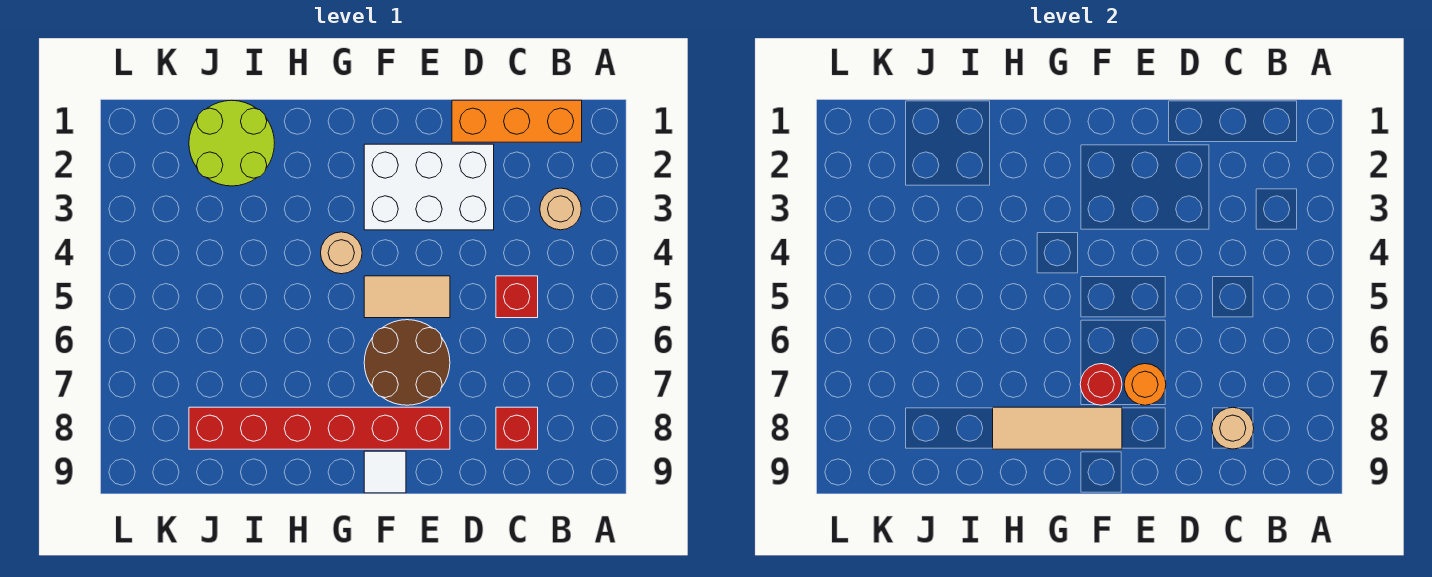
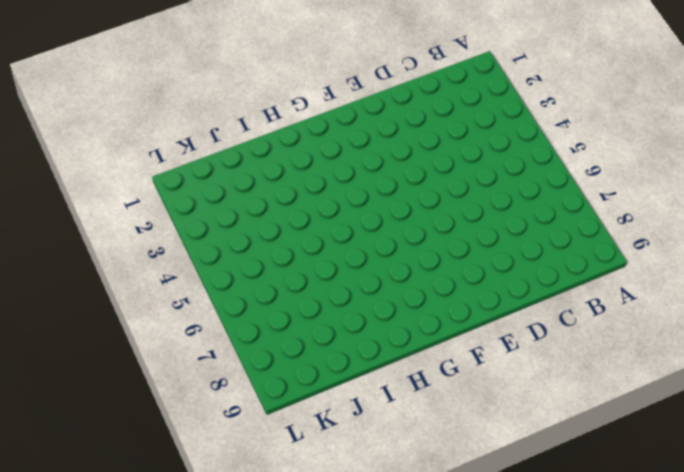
none -> orange brick B1:D1 level 1
none -> tan round brick B3 level 1
none -> red brick C5 level 1

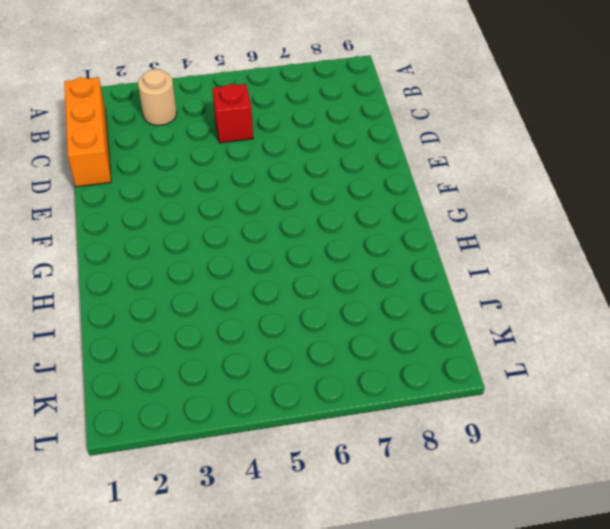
none -> red brick C8 level 1
none -> white brick D2:F3 level 1
none -> tan tile E5:F5 level 1

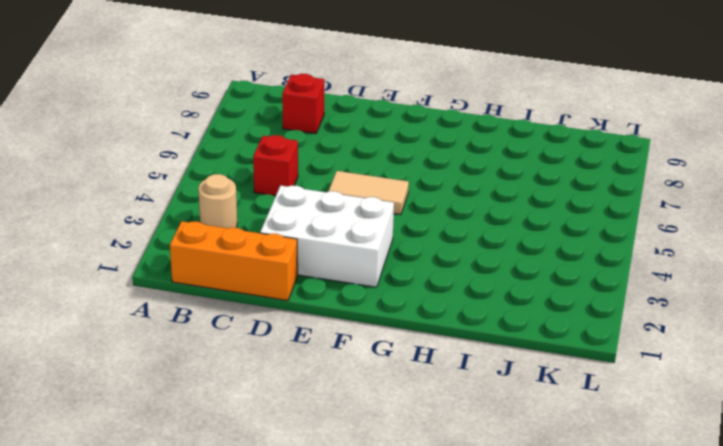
none -> brown round brick E6:F7 level 1
none -> red brick E8:J8 level 1
none -> white tile F9 level 1

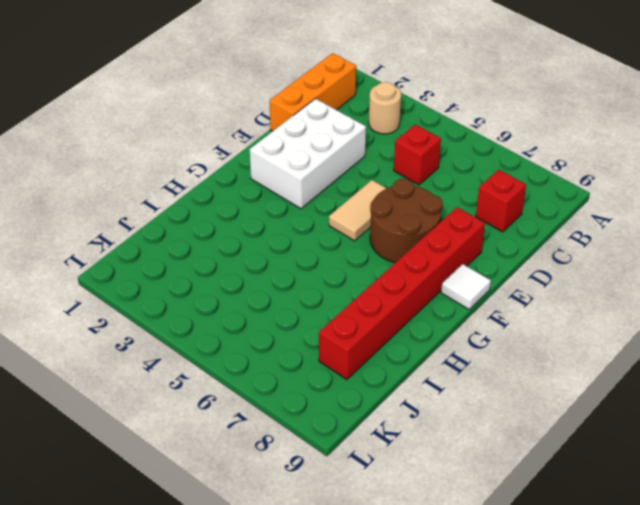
none -> tan round brick G4 level 1
none -> lime round brick I1:J2 level 1
none -> tan round brick C8 level 2

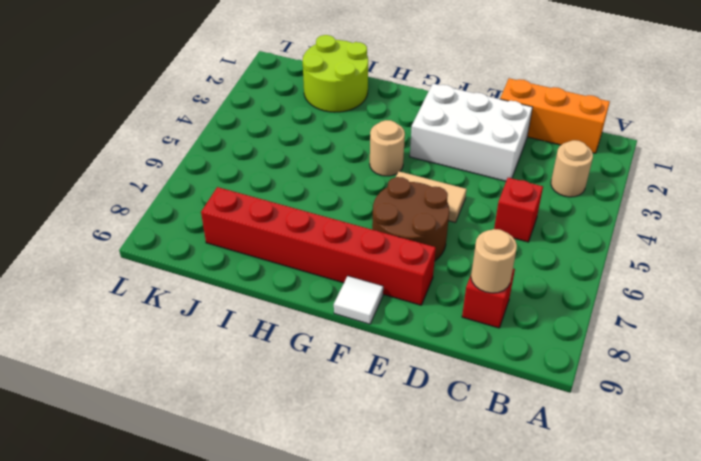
none -> orange round brick E7 level 2
none -> red round brick F7 level 2
none -> tan tile F8:H8 level 2

